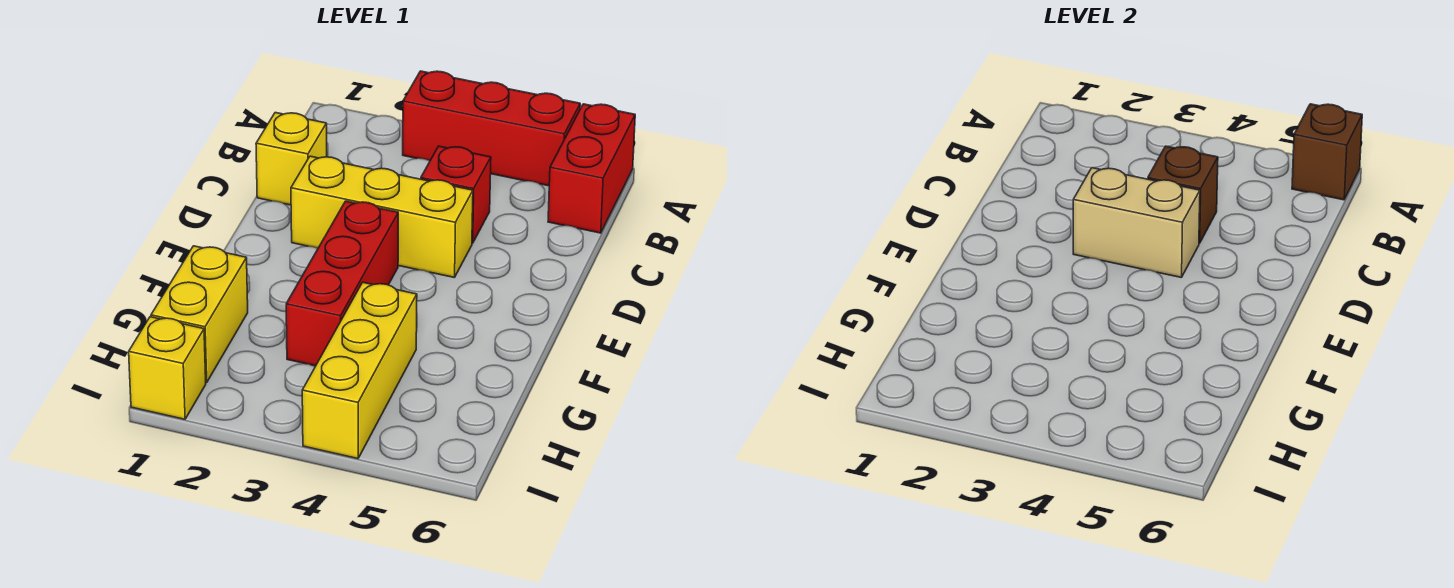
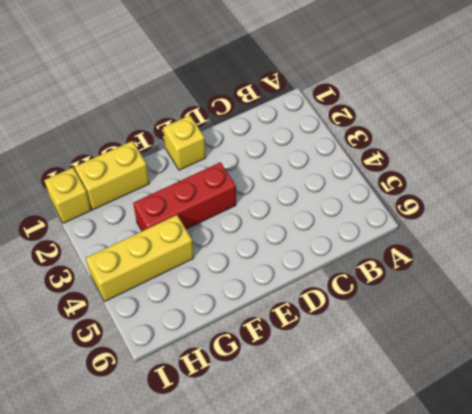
yellow brick E1 level 1 -> yellow brick C1 level 1
none -> red brick A3:A5 level 1
none -> red brick A6:B6 level 1
none -> red brick C4 level 1

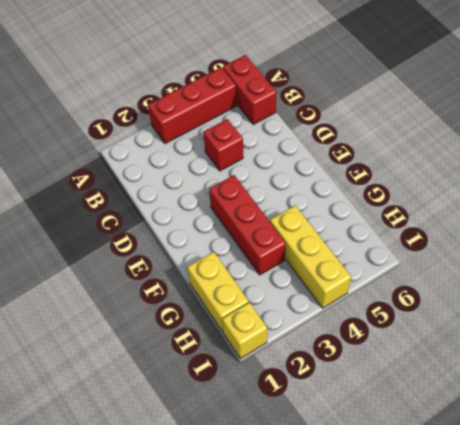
none -> yellow brick C1 level 1
none -> yellow brick D2:D4 level 1
none -> brown brick A6 level 2

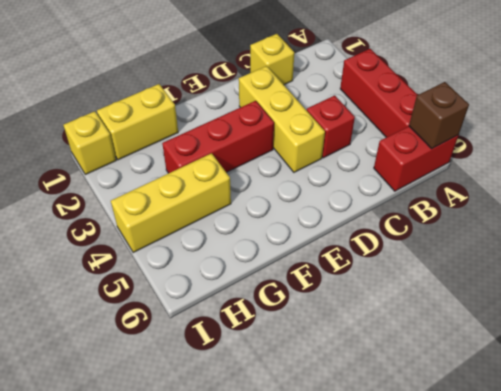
none -> brown brick C4 level 2
none -> tan brick D3:D4 level 2

